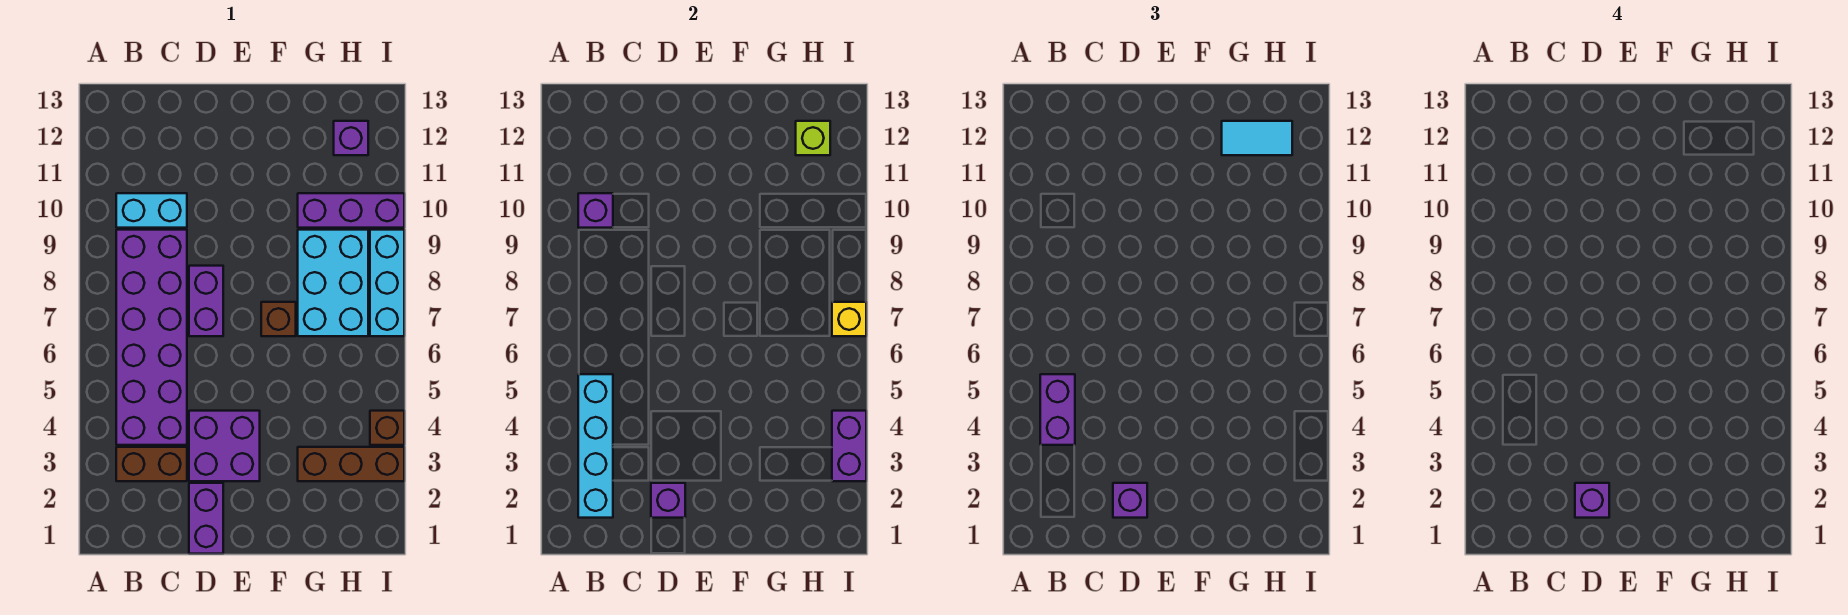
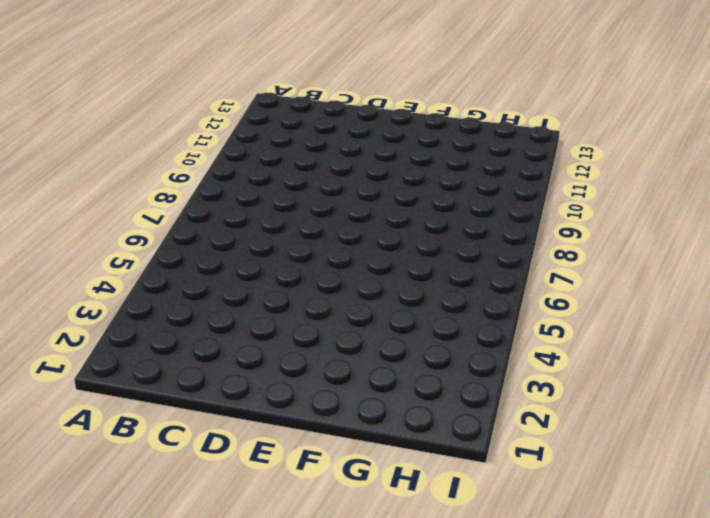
none -> brown brick B3:C3 level 1
none -> purple brick B4:C9 level 1
none -> cyan brick B10:C10 level 1

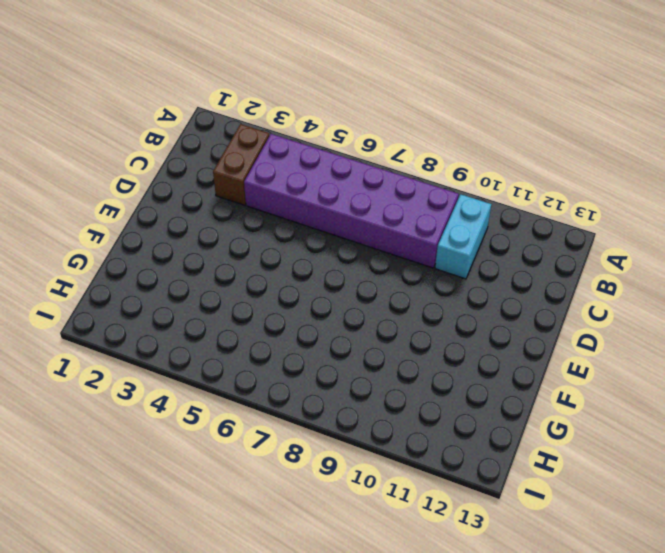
none -> purple brick D1:D2 level 1
none -> purple brick D3:E4 level 1
none -> purple brick D7:D8 level 1

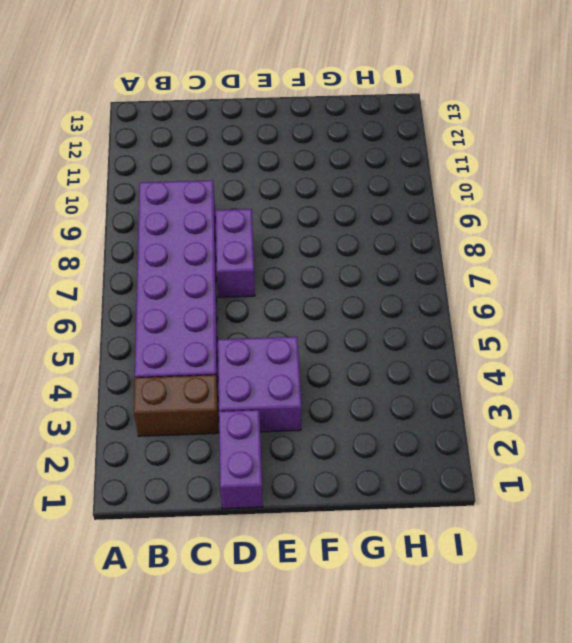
none -> cyan brick B10:C10 level 1
none -> brown brick F7 level 1
none -> brown brick G3:I3 level 1

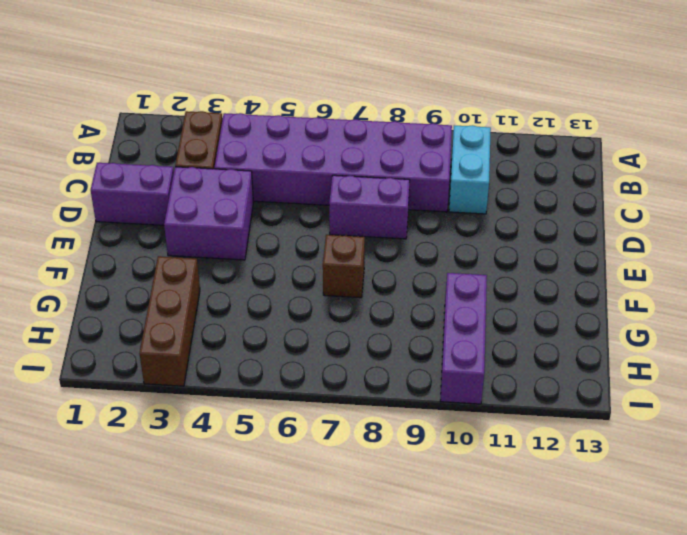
none -> cyan brick G7:H9 level 1
none -> purple brick H12 level 1
none -> brown brick I4 level 1

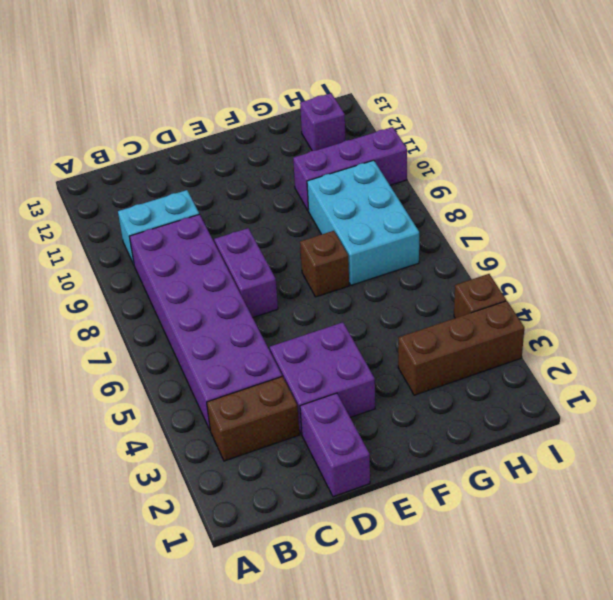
none -> cyan brick I7:I9 level 1
none -> cyan brick B2:B5 level 2
none -> purple brick B10 level 2

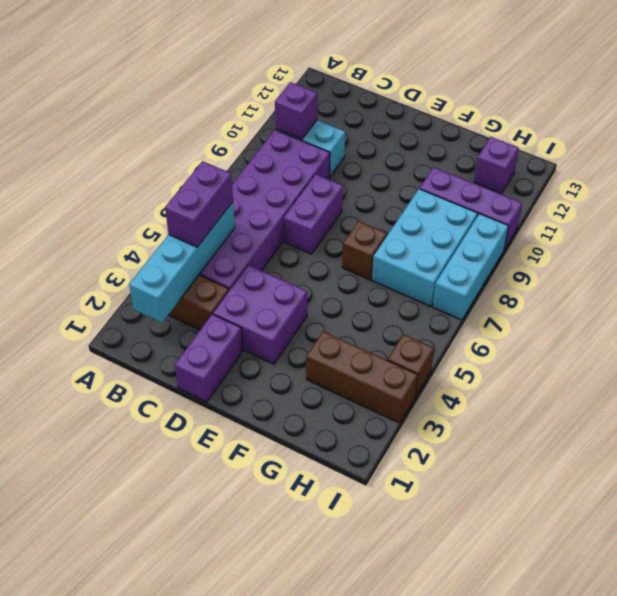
none -> purple brick D2 level 2
none -> lime brick H12 level 2
none -> purple brick I3:I4 level 2

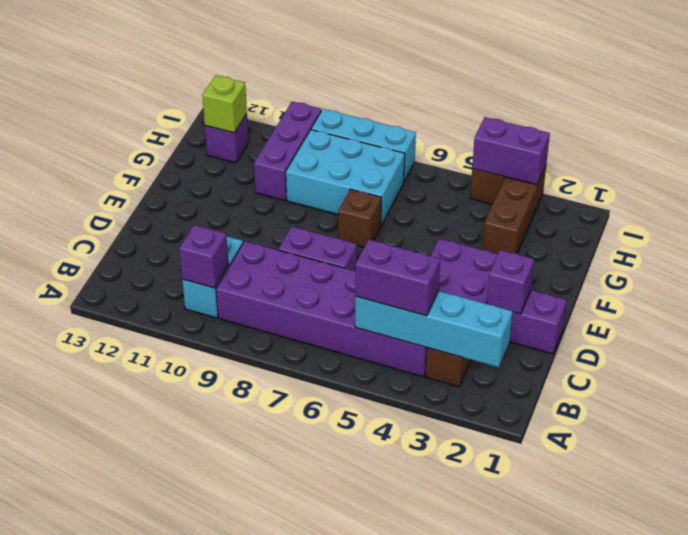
none -> yellow brick I7 level 2
none -> purple brick D2 level 3
none -> cyan tile G12:H12 level 3

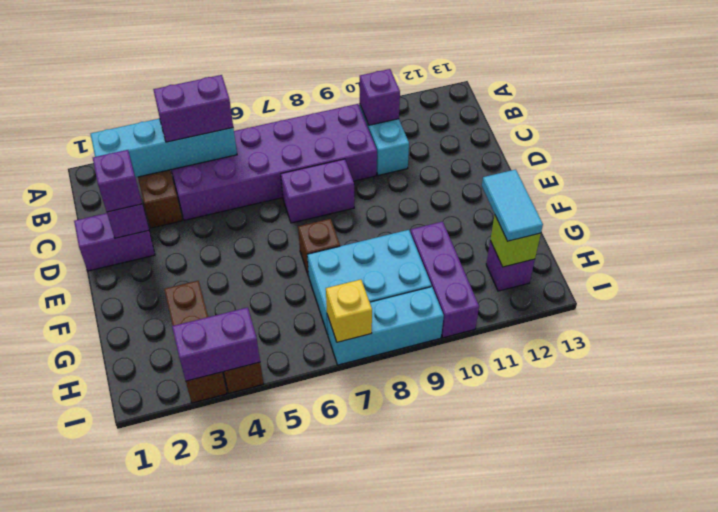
none -> purple brick D3:E4 level 1
none -> purple brick D2 level 4

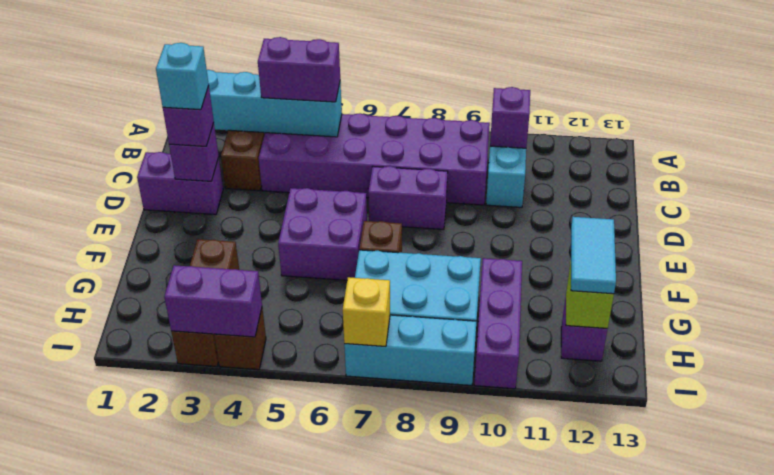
cyan brick D2 level 4 -> purple brick D2 level 4
purple brick E5:F6 level 1 -> purple brick D3:E4 level 1

